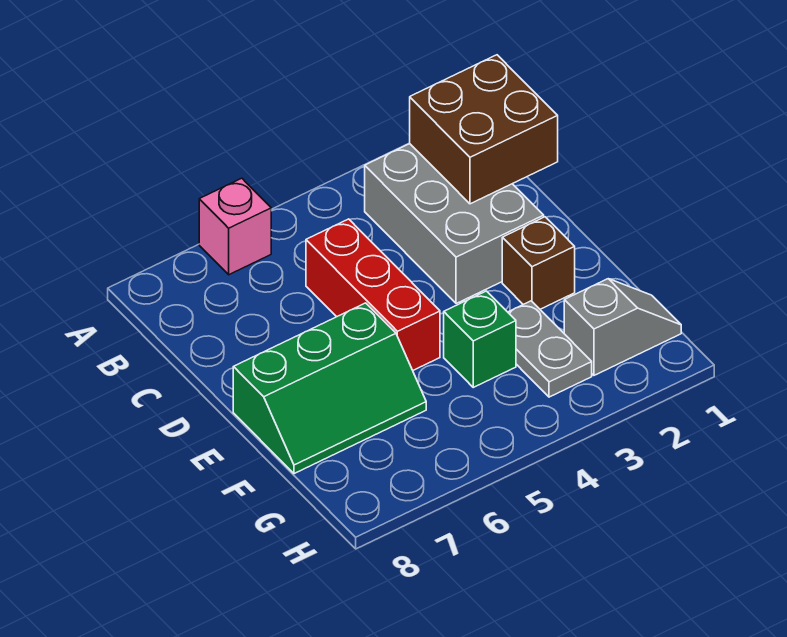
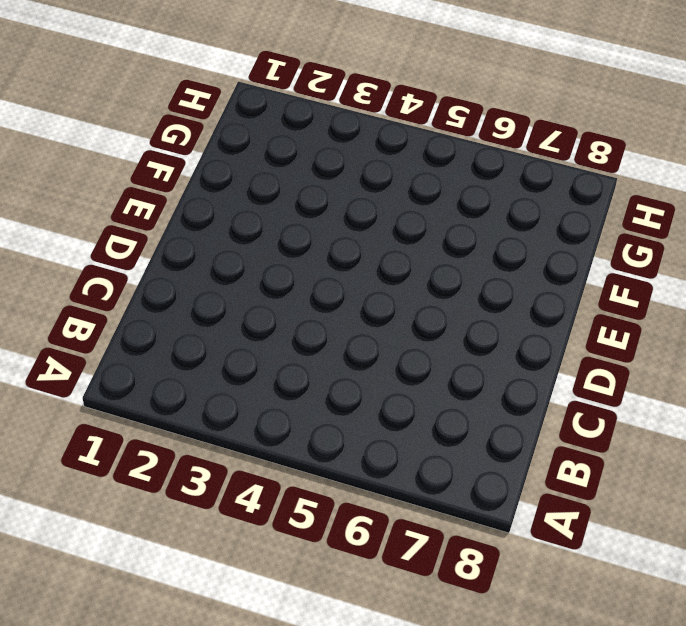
none -> pink brick A6 level 1
none -> grey brick B2:D3 level 1

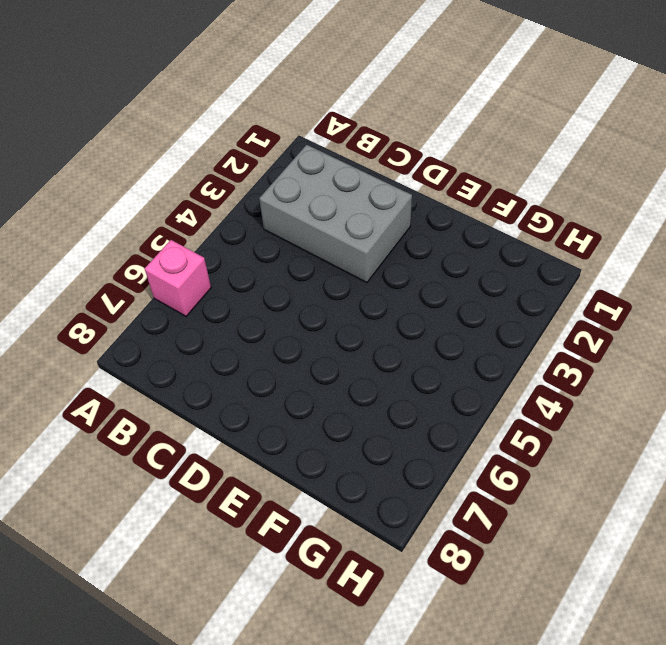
none -> red brick C5:E5 level 1
none -> brown brick E2 level 1

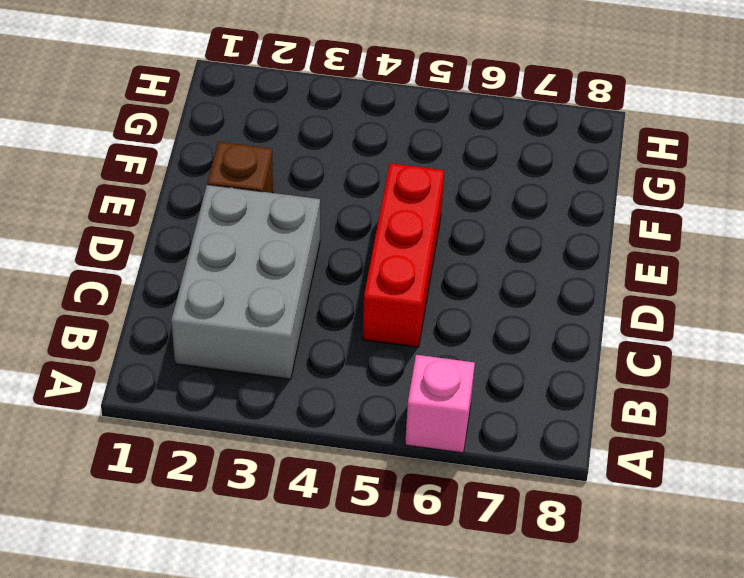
none -> green slope E6:F8 level 1 top E
none -> grey plate F3:G3 level 1

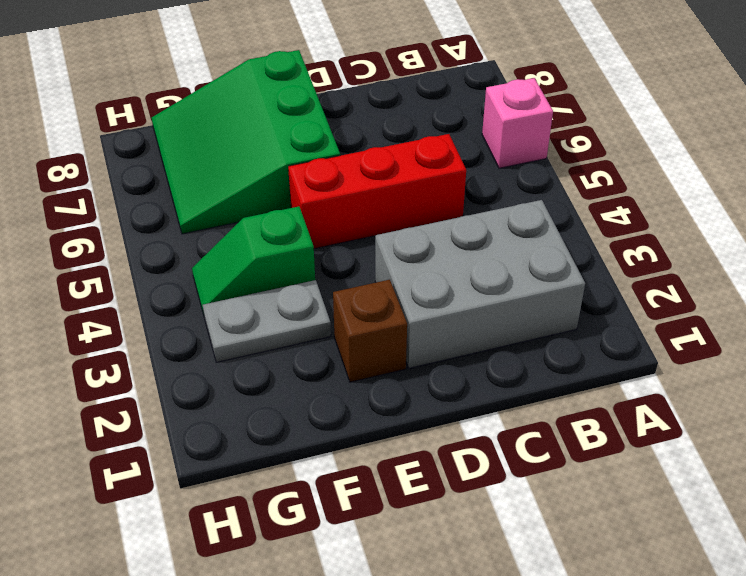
green slope E6:G8 level 1 top E -> green slope E6:F8 level 1 top E
green slope F4:G4 level 1 top F -> green brick F4 level 1
none -> grey slope G1:G2 level 1 top 2
none -> brown brick B1:C2 level 2

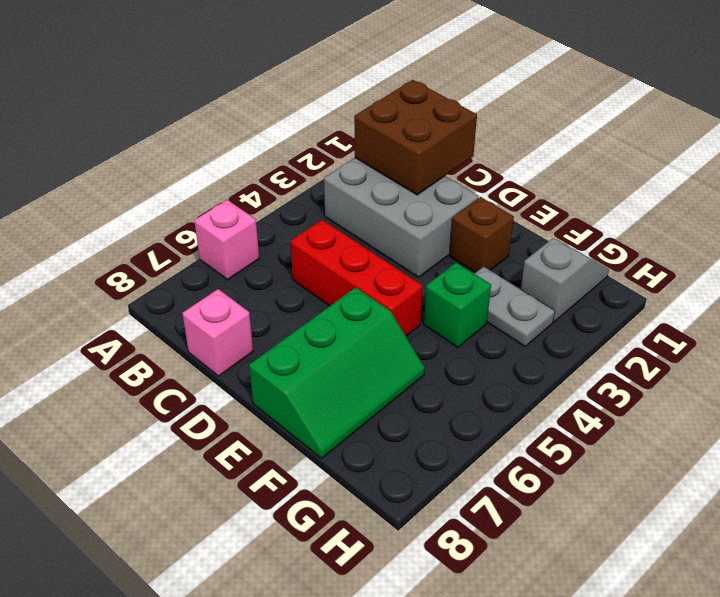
pink brick C8 level 1 -> none

